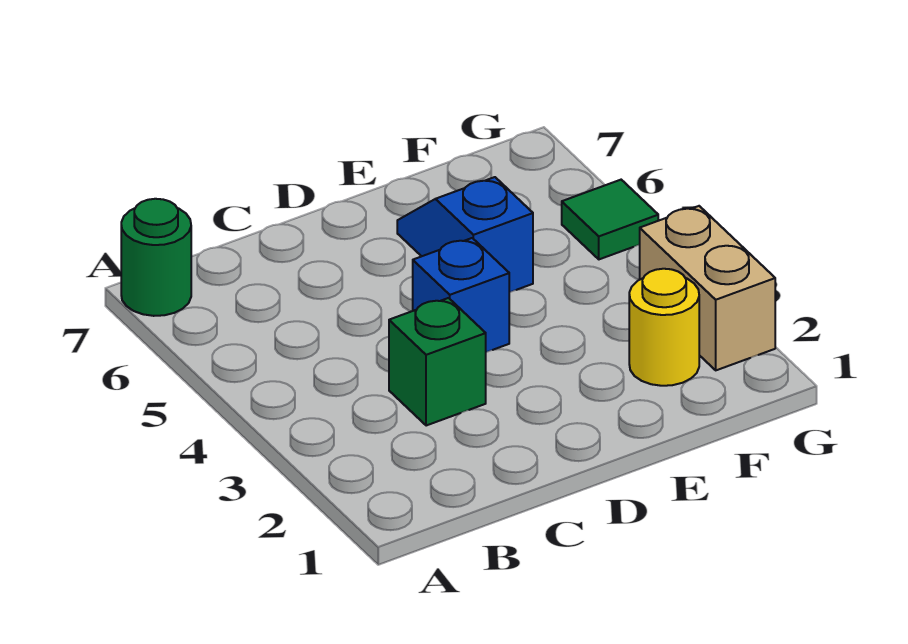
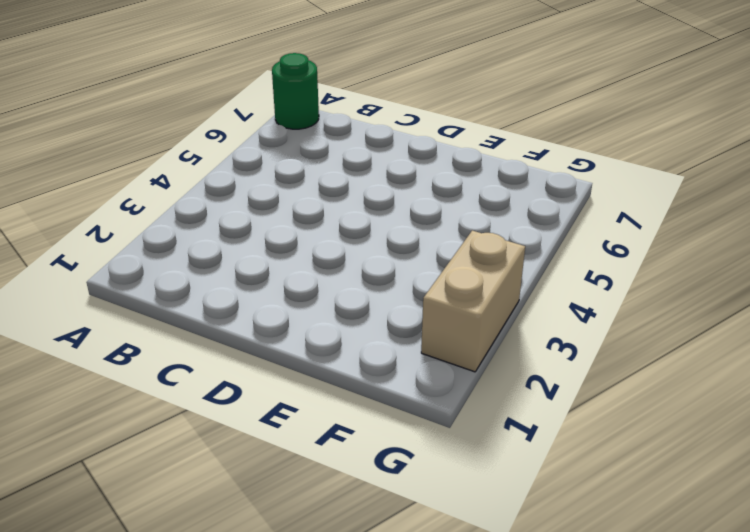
none -> green brick C3 level 1
none -> blue brick D4 level 1

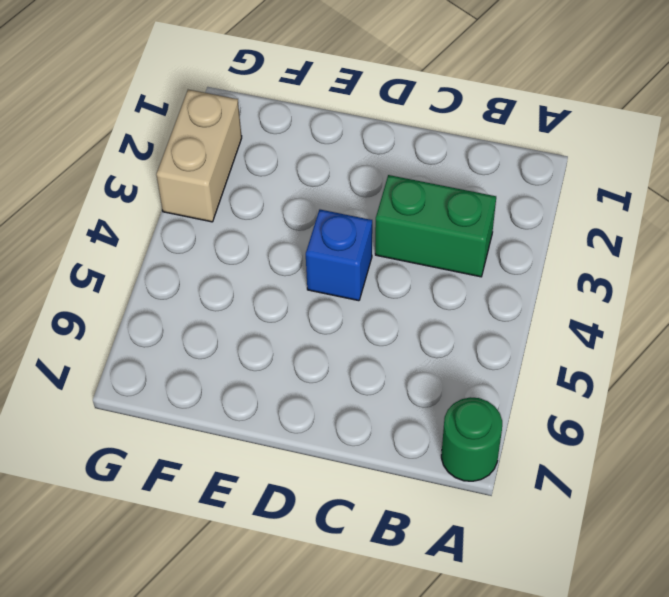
green brick B3:C3 level 1 -> green brick C3 level 1
none -> blue slope E5:E6 level 1 top 5
none -> yellow round brick F2 level 1

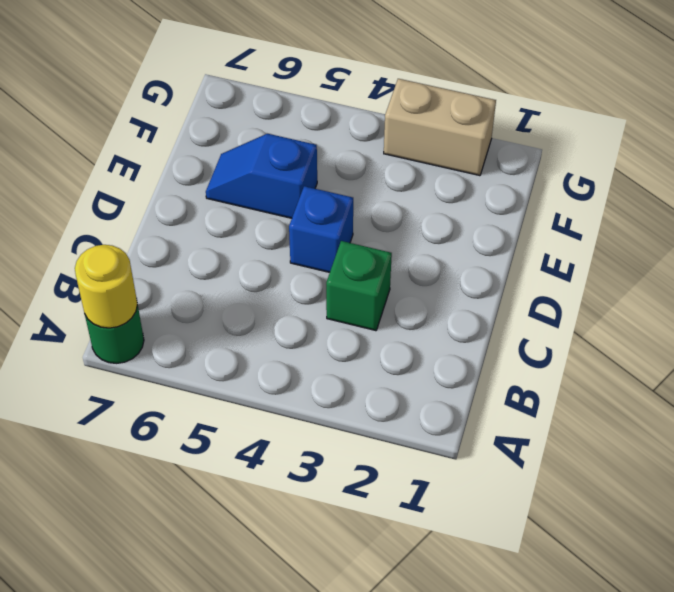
yellow round brick A7 level 2 -> yellow round brick F2 level 1
none -> green tile G5 level 1

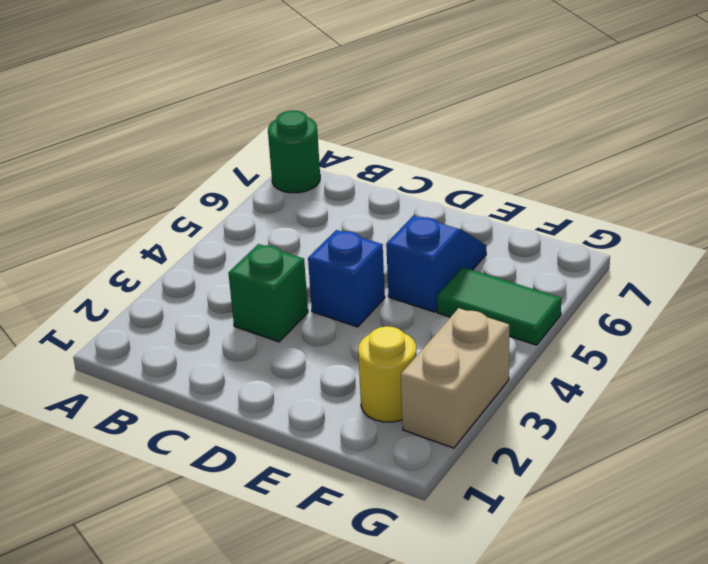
green tile F5:G5 level 1 -> green tile G5 level 1

